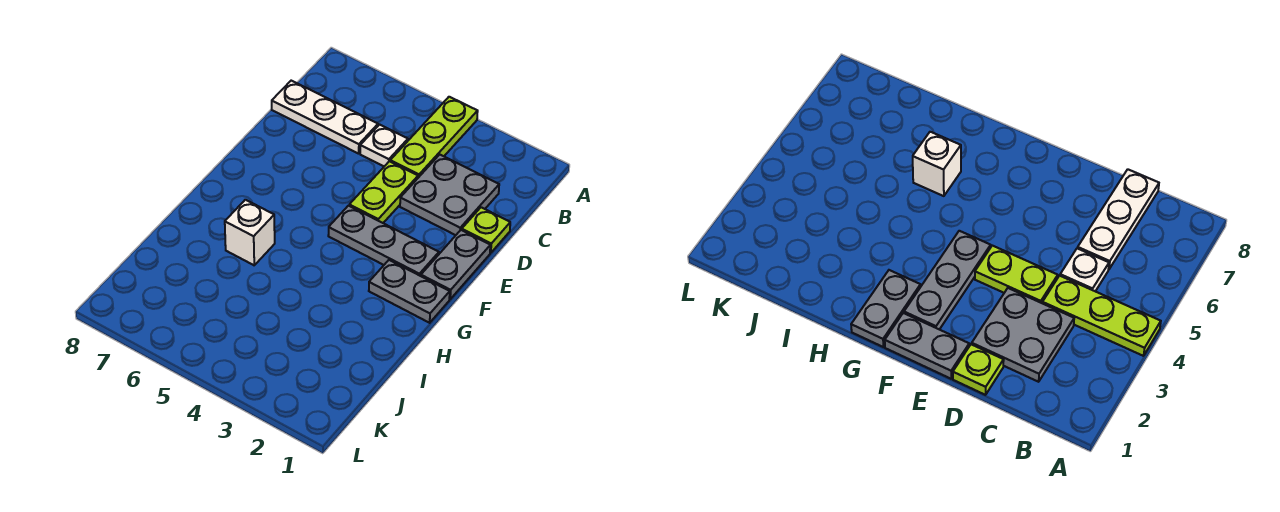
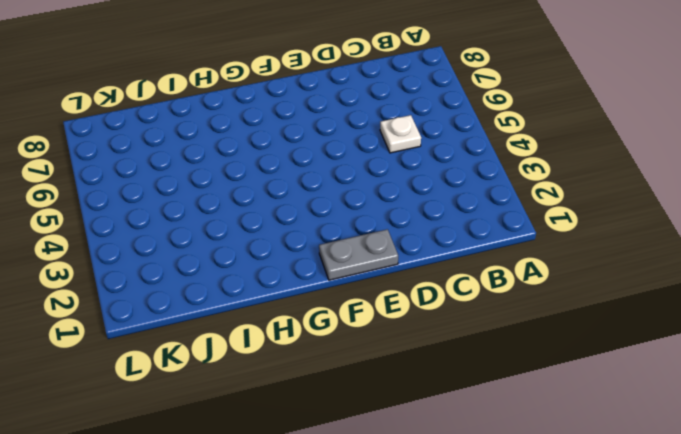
none -> lime plate A4:C4 level 1
none -> grey plate C2:D3 level 1

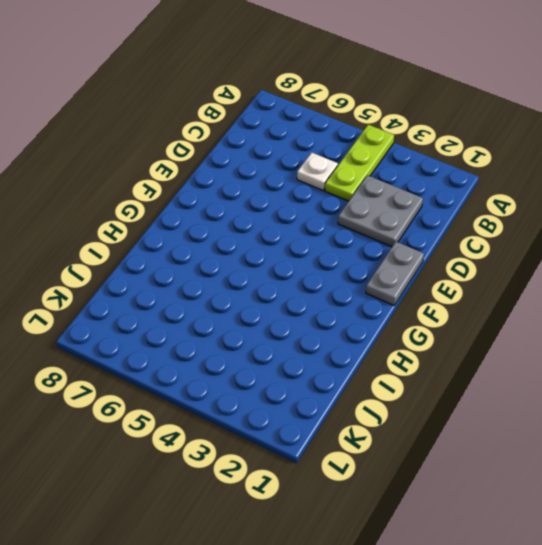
none -> white plate C6:C8 level 1
none -> lime plate D1 level 1

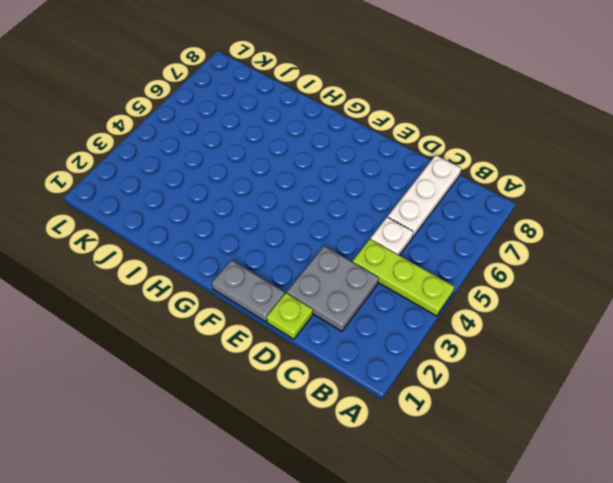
none -> lime plate D4:E4 level 1
none -> grey plate F2:F4 level 1

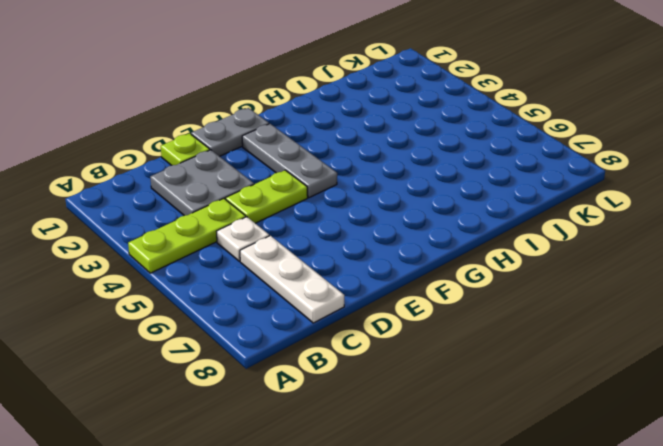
none -> grey plate G1:G2 level 1
none -> white brick H6 level 1

